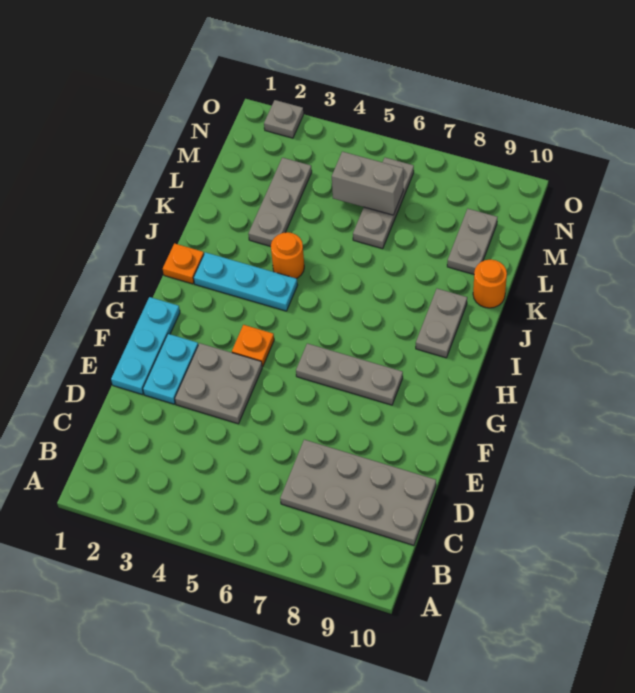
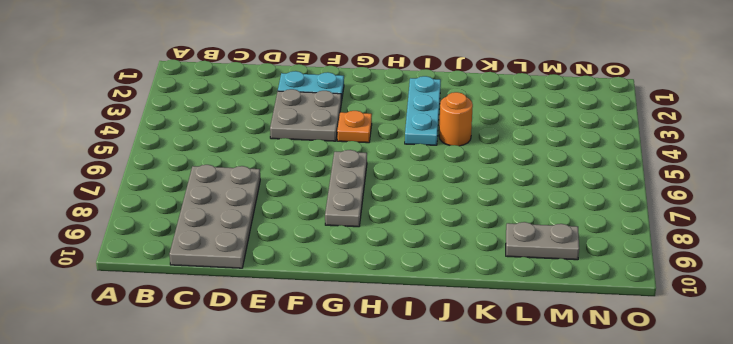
none -> cyan plate E1:G1 level 1
none -> orange plate I1 level 1
none -> grey plate I9:J9 level 1

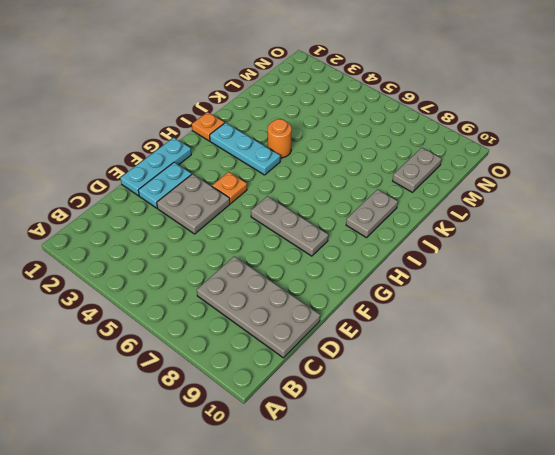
none -> grey plate K3:M3 level 1
none -> orange round brick K10 level 1
none -> grey plate L6:N6 level 1

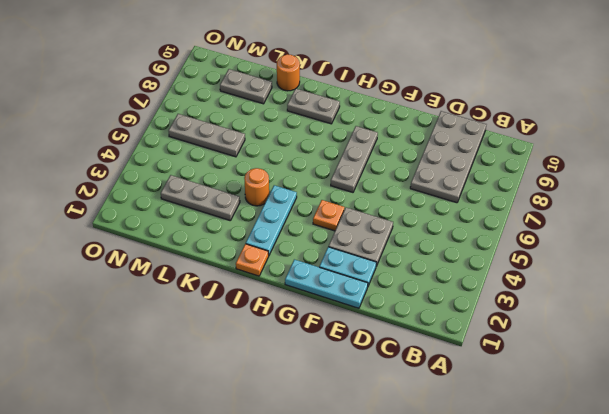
none -> grey plate O2 level 1
none -> grey brick M5:M6 level 2

